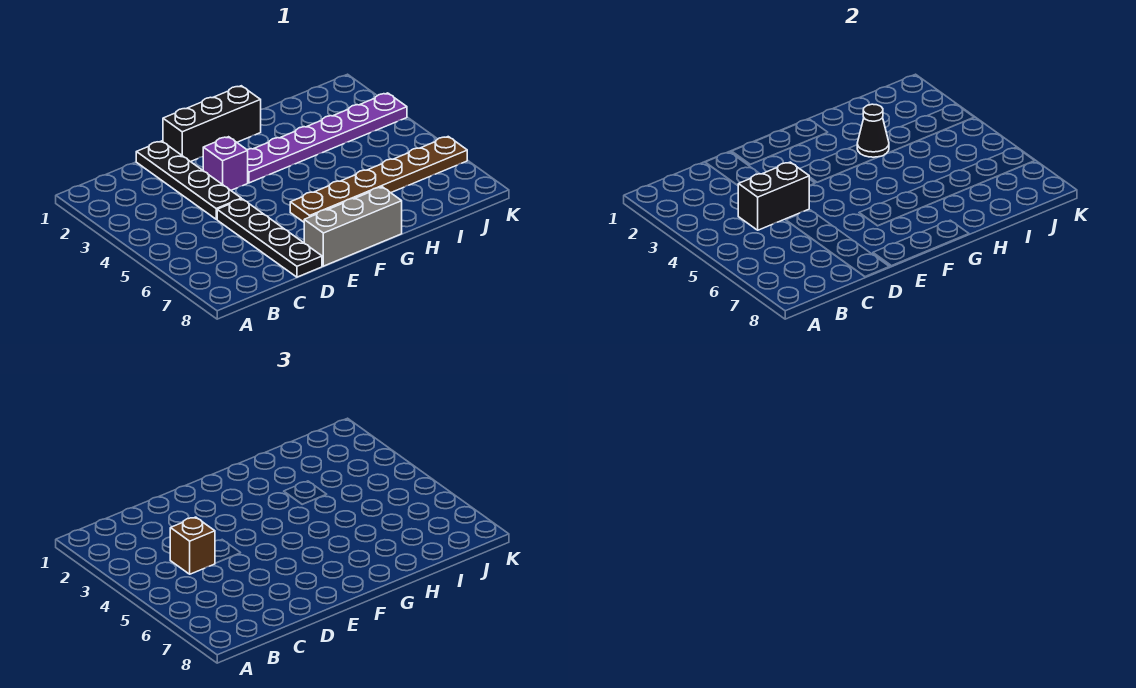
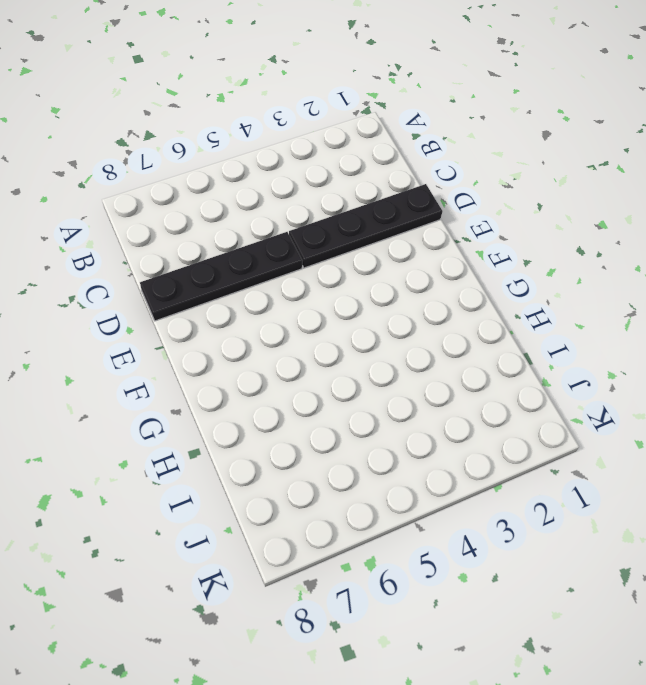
none -> black brick E1:G1 level 1
none -> purple brick E3 level 1

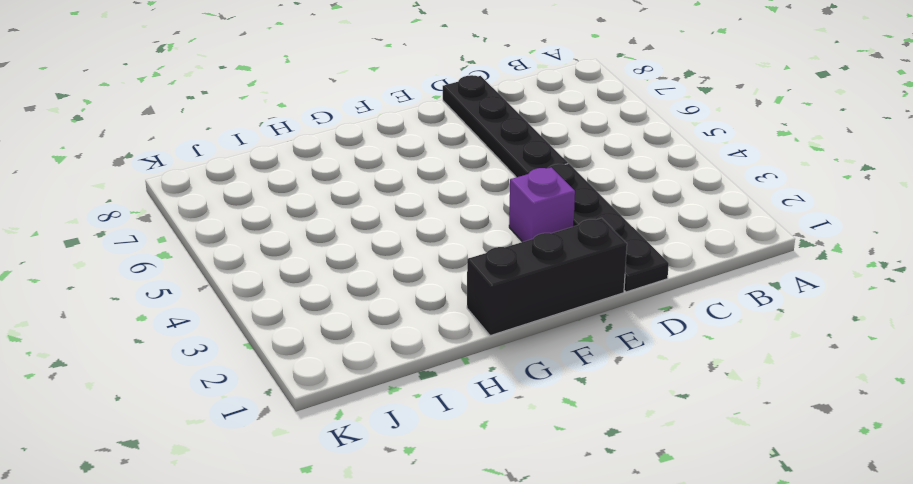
none -> grey brick E8:G8 level 1
none -> purple plate F3:K3 level 1

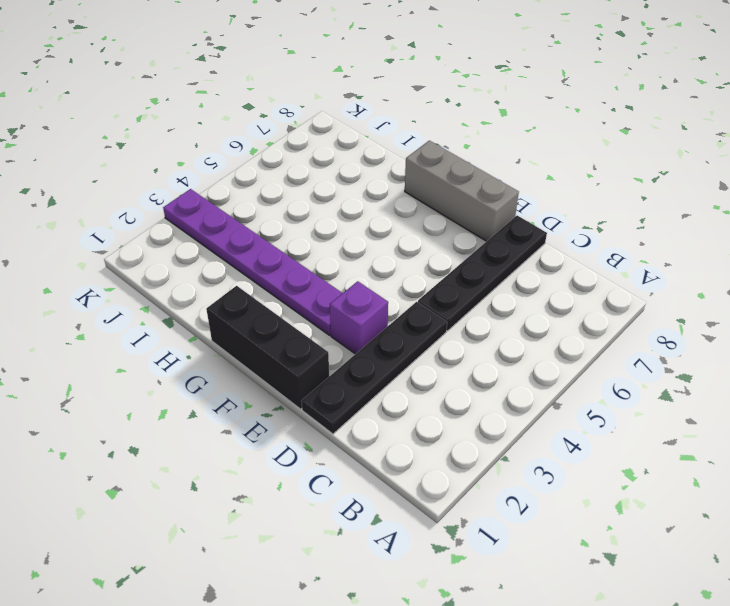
none -> brown plate F6:K6 level 1
none -> black brick C4:D4 level 2

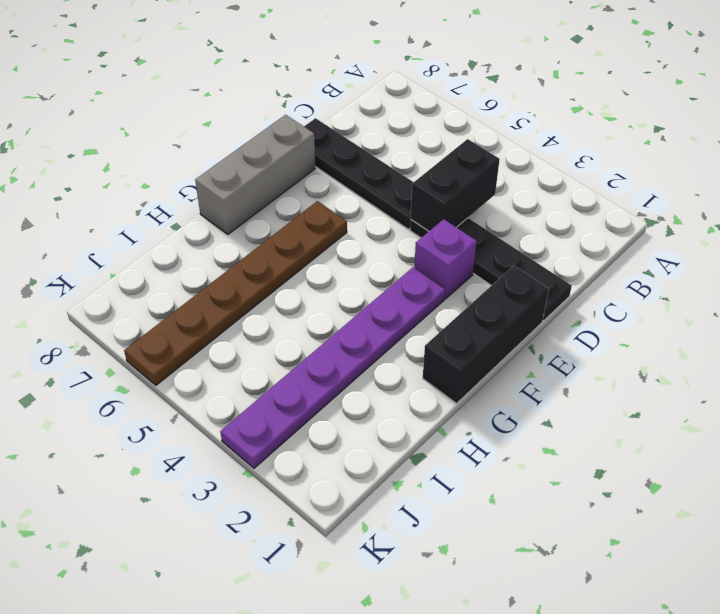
none -> black cone H3 level 2
none -> brown brick C4 level 3

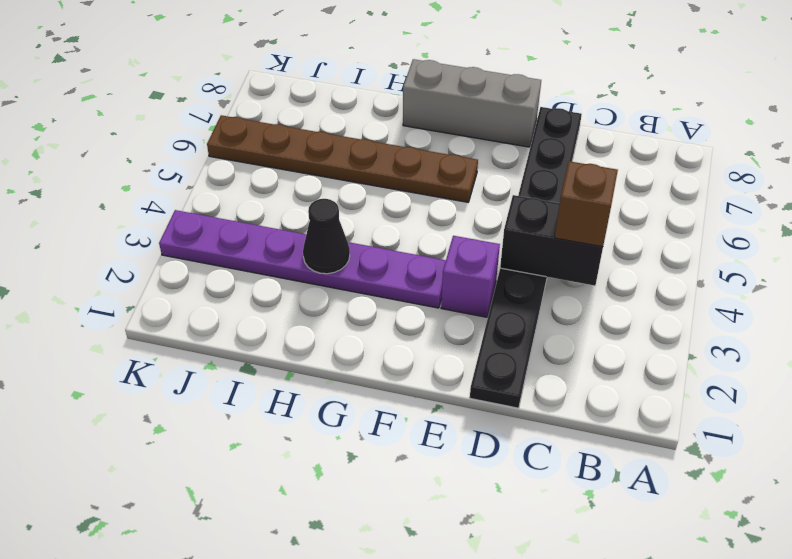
none -> black brick E1:G1 level 1

